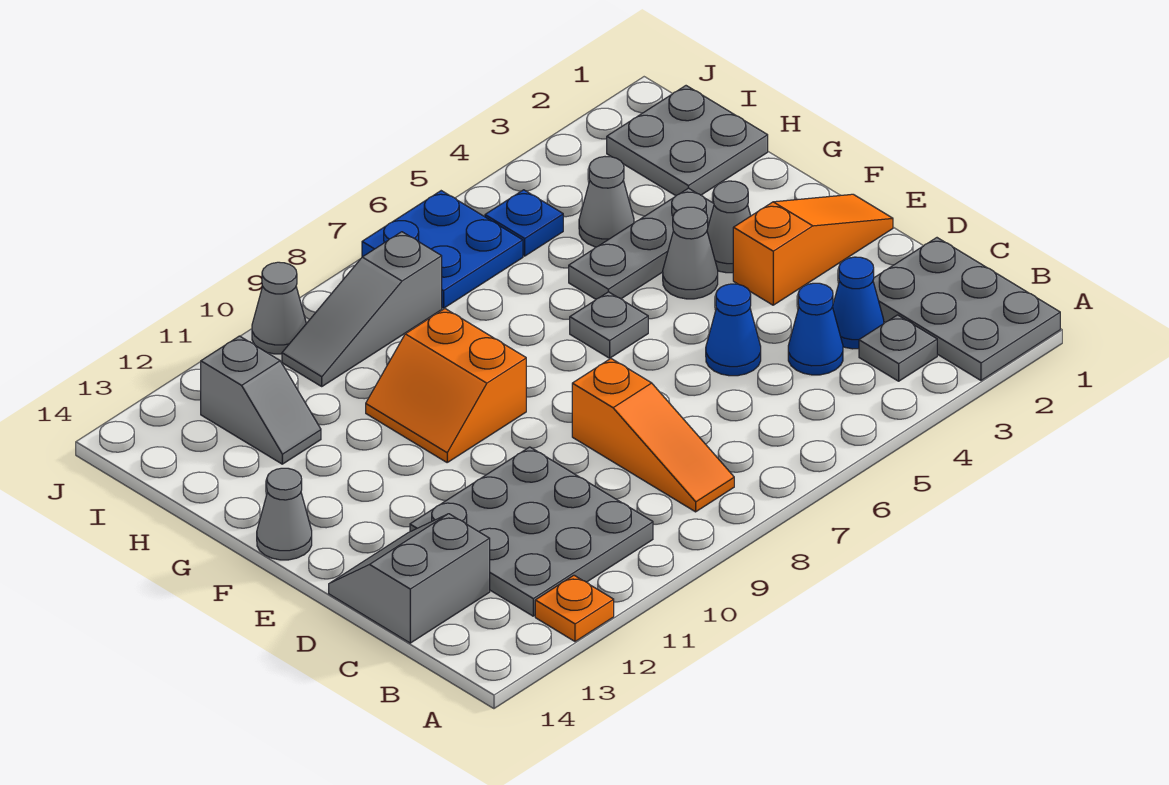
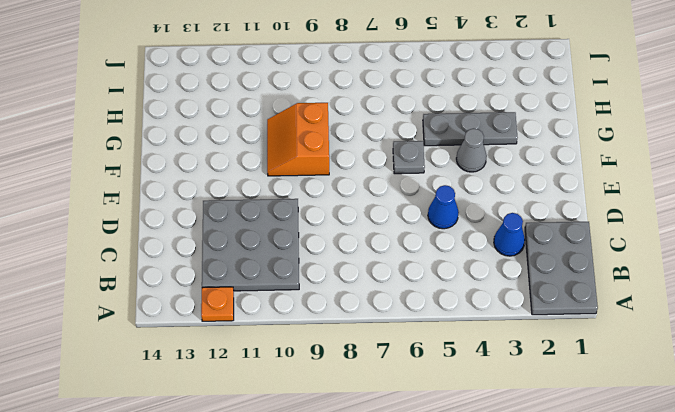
none -> grey plate B3 level 1
none -> orange slope B8:D8 level 1 top D
none -> blue cone C4 level 1

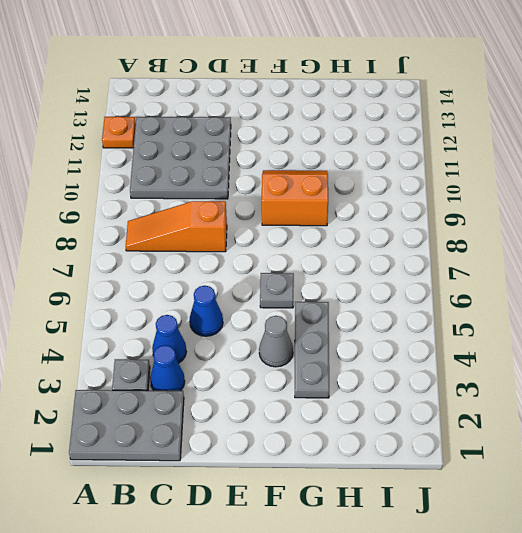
none -> grey slope C13:D14 level 1 top C
none -> orange slope E1:E3 level 1 top 3
none -> grey cone F3 level 1

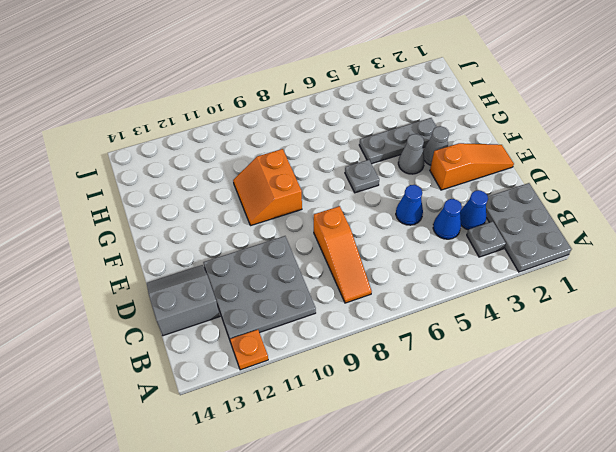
none -> grey cone F14 level 1
none -> grey plate H1:I2 level 1
none -> grey cone H4 level 1

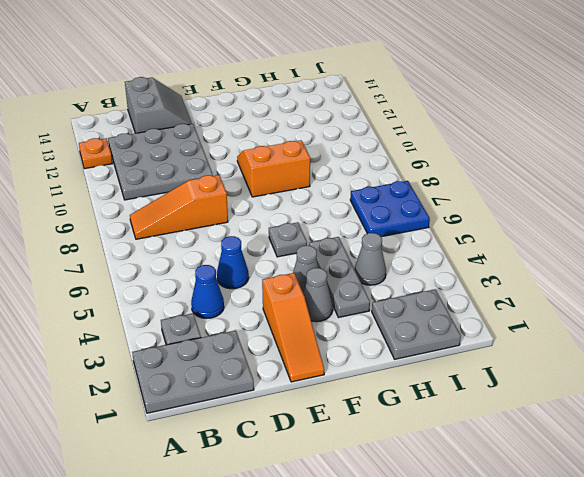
none -> blue cone C3 level 1
none -> grey cone F14 level 1
none -> grey slope H12:I12 level 1 top I

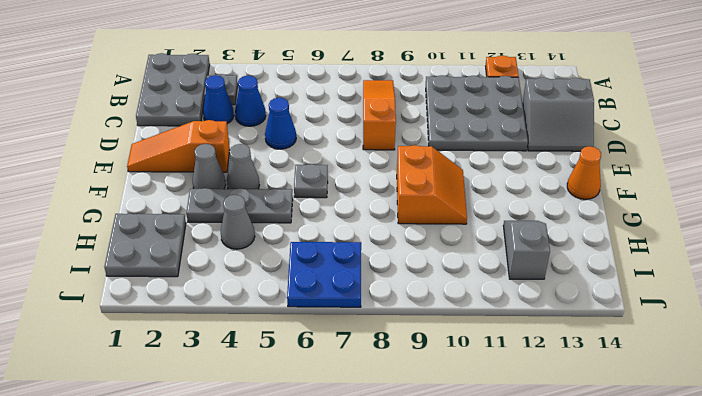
orange cone F14 level 1 -> grey cone F14 level 1
none -> blue plate I5 level 1
none -> grey slope I8:I10 level 1 top 8
none -> grey cone J10 level 1

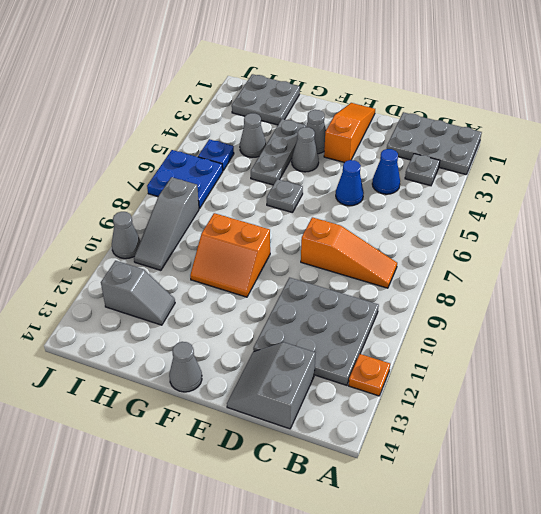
none -> blue cone C3 level 1

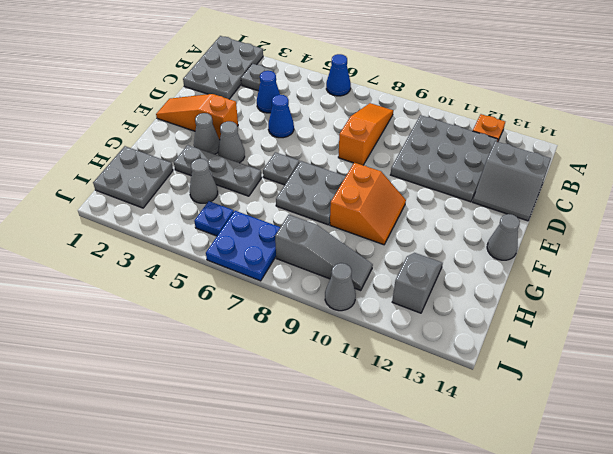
blue cone A6 level 1 -> blue cone C3 level 1
grey plate F7:G8 level 1 -> none

